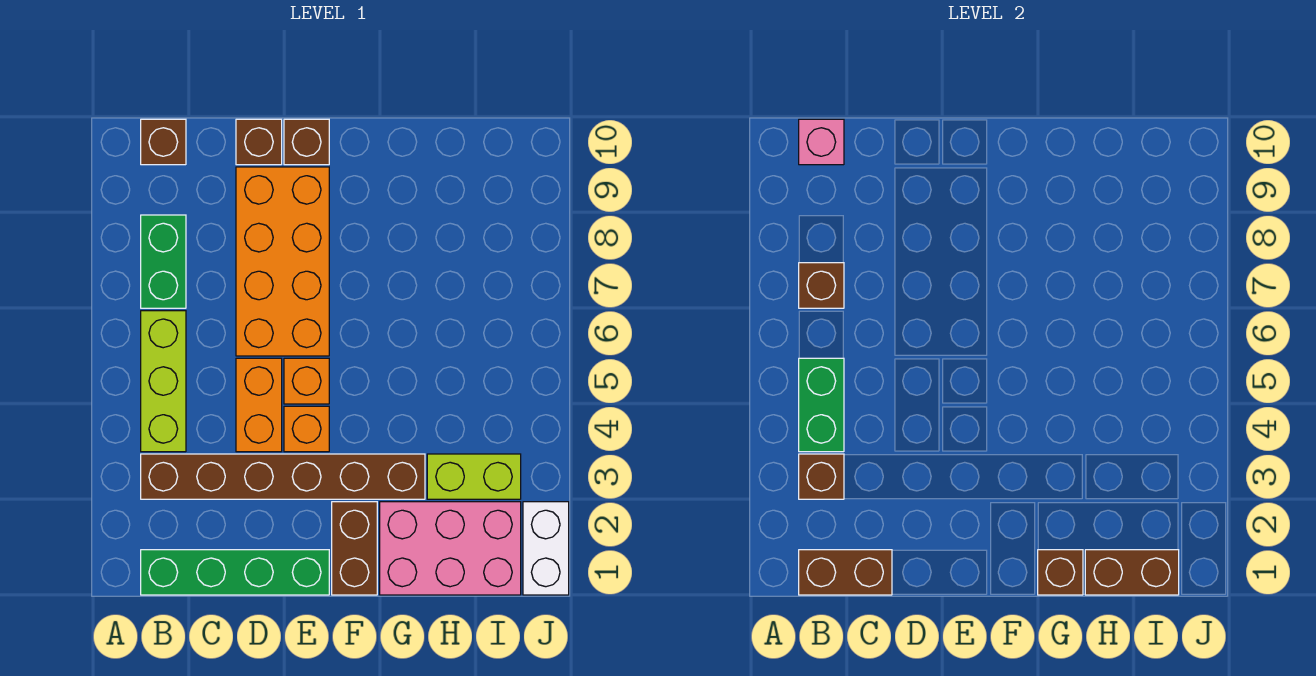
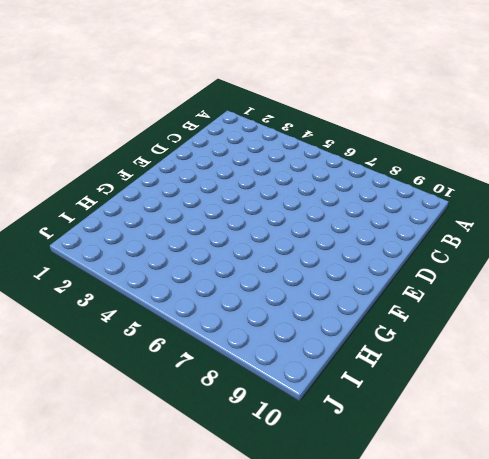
none -> green brick B1:E1 level 1
none -> brown brick B3:G3 level 1
none -> lime brick B4:B6 level 1

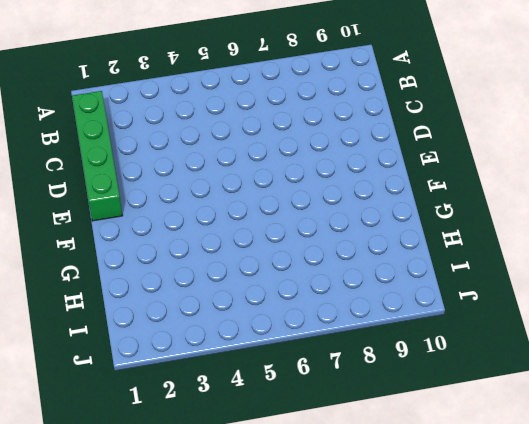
none -> brown brick B3:G3 level 1
none -> lime brick B4:B6 level 1
none -> green brick B7:B8 level 1

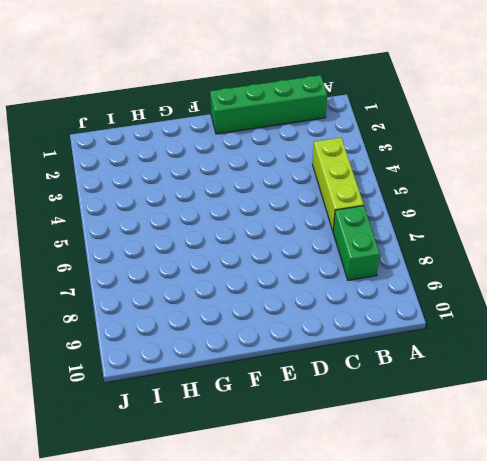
none -> brown brick B3:G3 level 1
none -> brown brick B10 level 1
none -> orange brick D4:D5 level 1

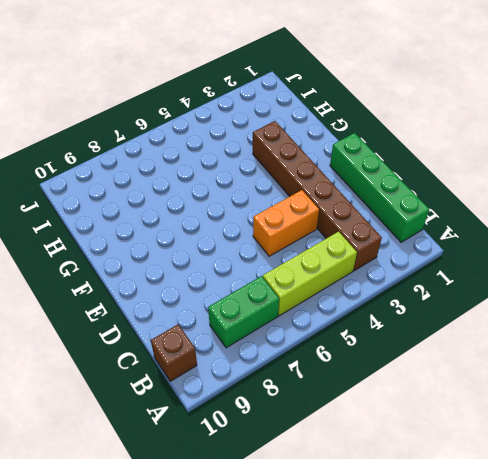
none -> orange brick D6:E9 level 1
none -> brown brick D10 level 1
none -> orange brick E4 level 1

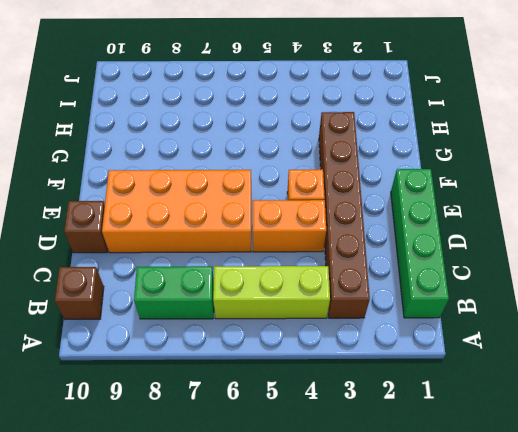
none -> orange brick E5 level 1
none -> brown brick E10 level 1
none -> brown brick F1:F2 level 1

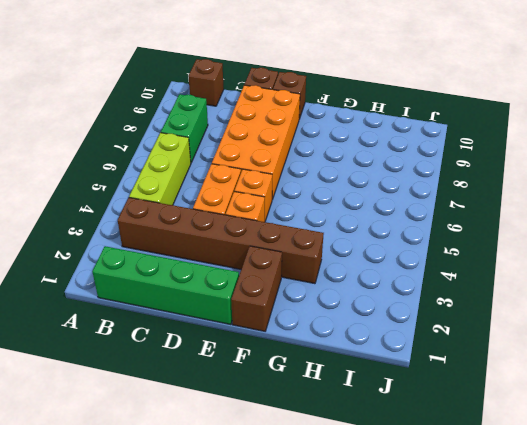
none -> pink brick G1:I2 level 1
none -> lime brick H3:I3 level 1
none -> white brick J1:J2 level 1

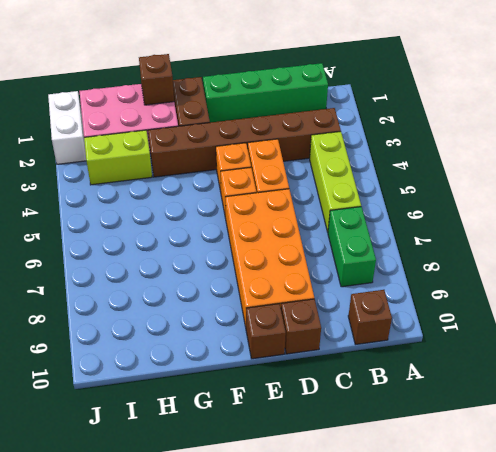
none -> brown brick B1:C1 level 2
none -> brown brick B3 level 2
none -> green brick B4:B5 level 2

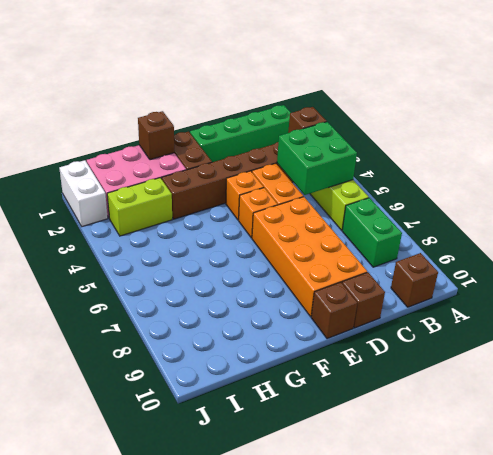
green brick B4:C5 level 2 -> green brick B4:B5 level 2
none -> brown brick B1:C1 level 2
none -> brown brick B7 level 2
none -> pink brick B10 level 2

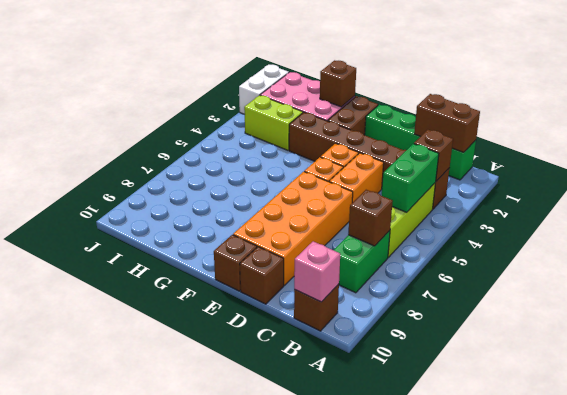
none -> brown brick H1:I1 level 2

